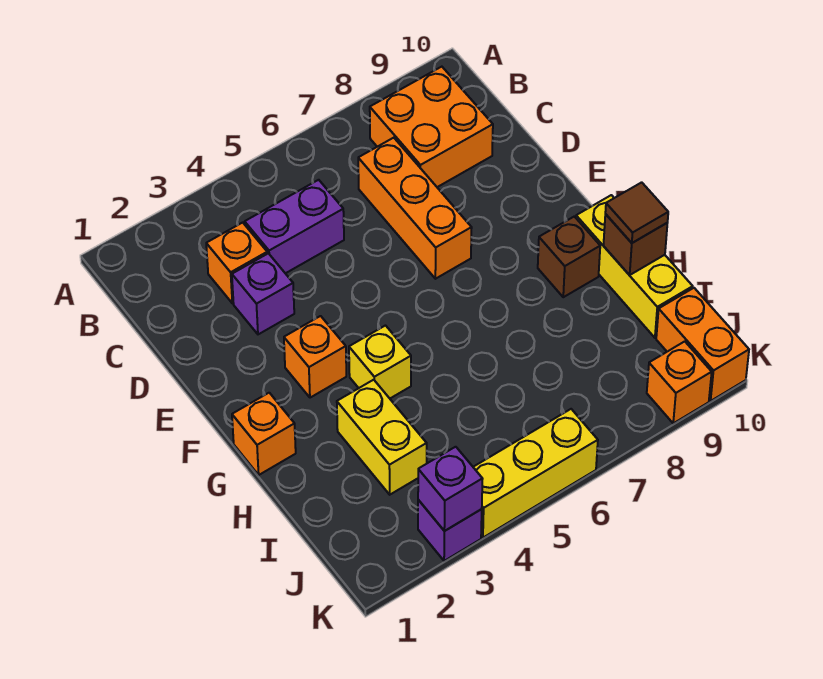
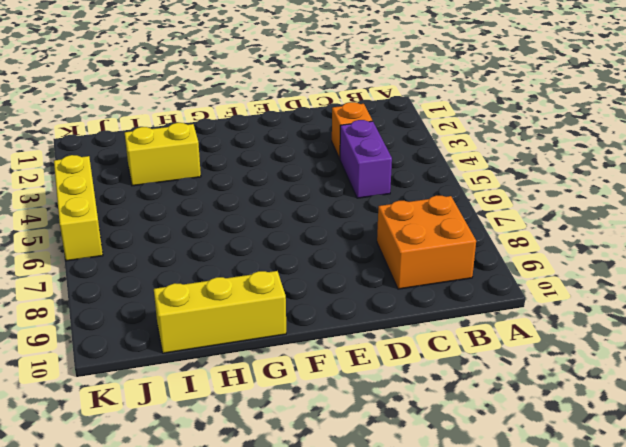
none -> orange brick C7:E7 level 1
none -> purple brick D3 level 1
none -> orange brick F3 level 1

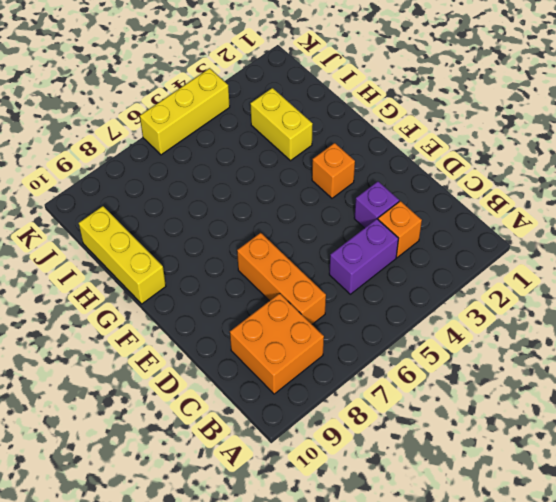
none -> orange brick G1 level 1
none -> yellow brick G4 level 1
none -> brown brick G9 level 1

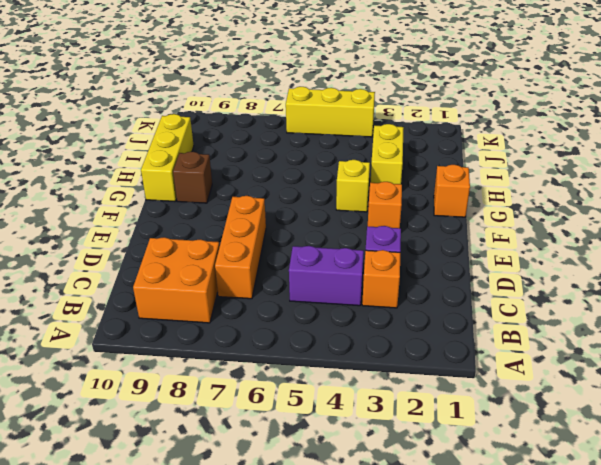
none -> orange brick J10:K10 level 1
none -> purple brick K3 level 1
none -> orange brick K9 level 1

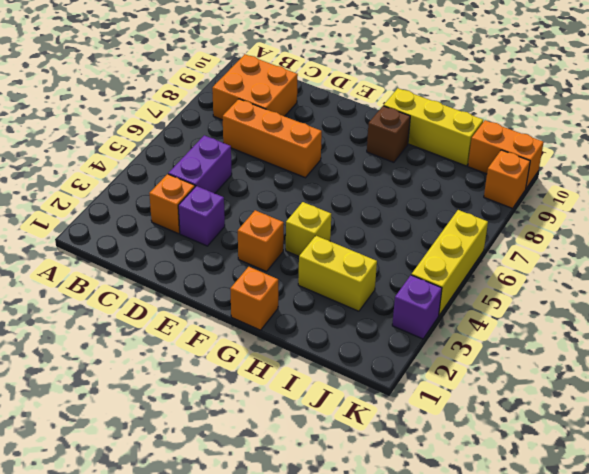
none -> brown brick H10 level 2
none -> purple brick K3 level 2
none -> brown tile H10 level 3

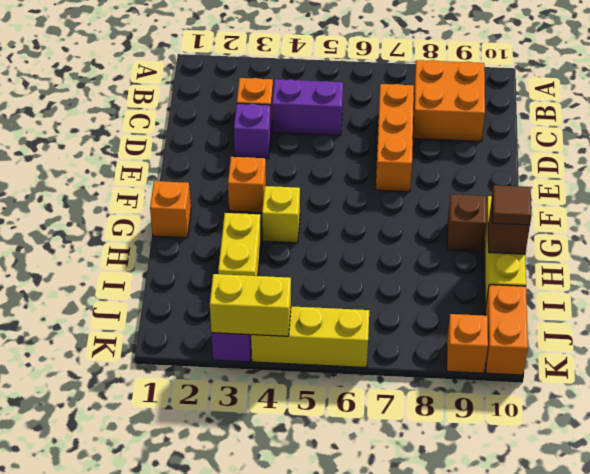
yellow brick K3:K4 level 2 -> purple brick K3 level 2

